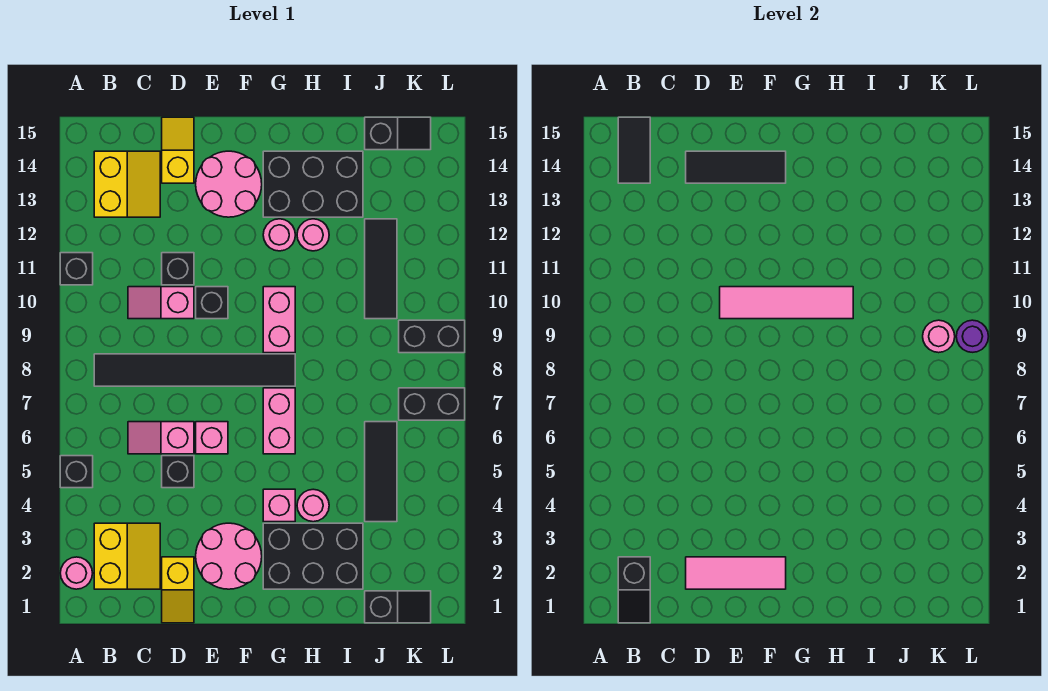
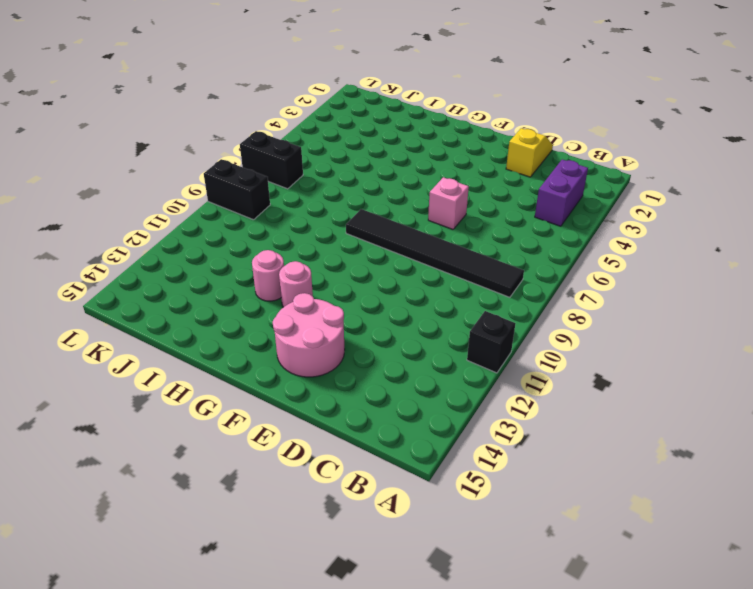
purple brick B3:B4 level 1 -> yellow slope B2:C3 level 1 top B
none -> pink round brick A2 level 1
none -> black brick A5 level 1
none -> yellow slope B13:C14 level 1 top B
none -> pink slope C6:D6 level 1 top D

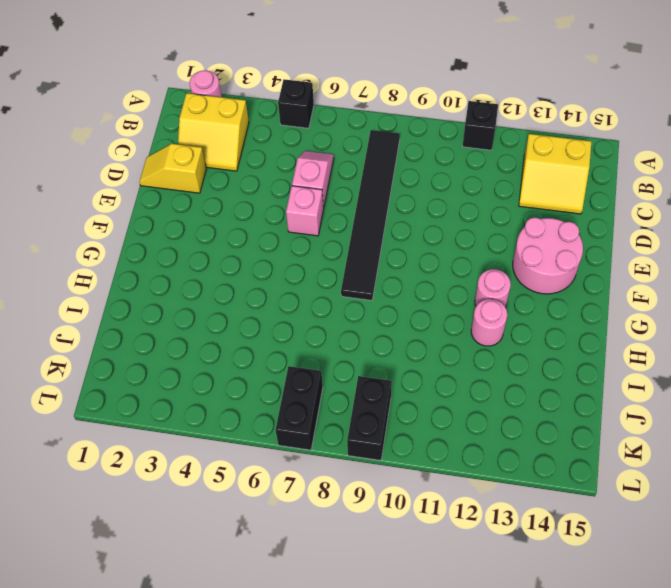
none -> pink slope C10:D10 level 1 top D
none -> black brick D5 level 1
none -> black brick D11 level 1
none -> yellow slope D14:D15 level 1 top 14

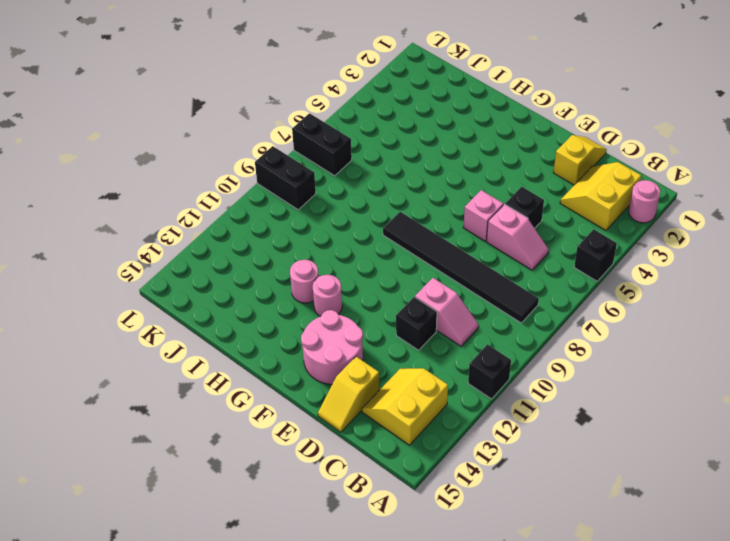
none -> pink round brick E2:F3 level 1
none -> black brick E10 level 1
none -> black brick G2:I3 level 1
none -> pink brick G4 level 1

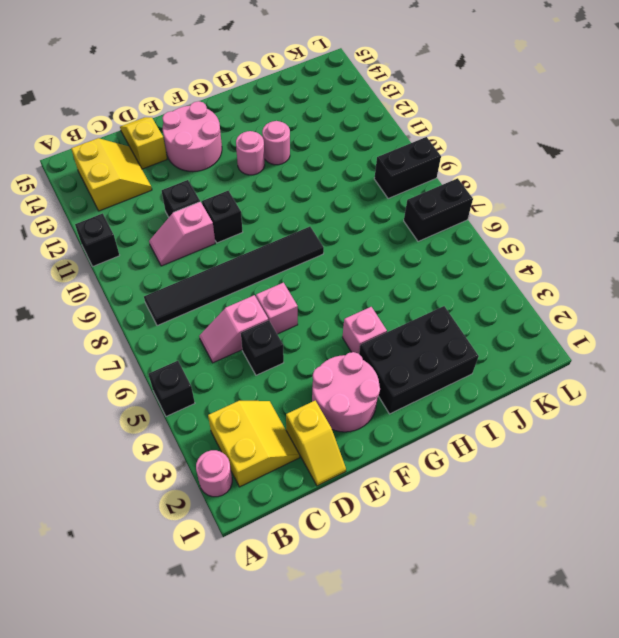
none -> pink brick G6:G7 level 1
none -> pink brick G9:G10 level 1
none -> black brick G13:I14 level 1
none -> pink round brick H4 level 1

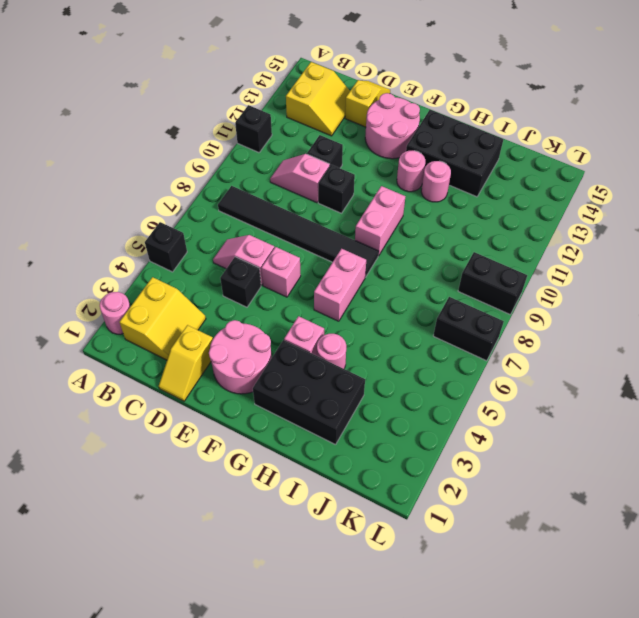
none -> black slope J1:K1 level 1 top J
none -> black tile J4:J6 level 1
none -> black tile J10:J12 level 1
none -> black slope J15:K15 level 1 top J

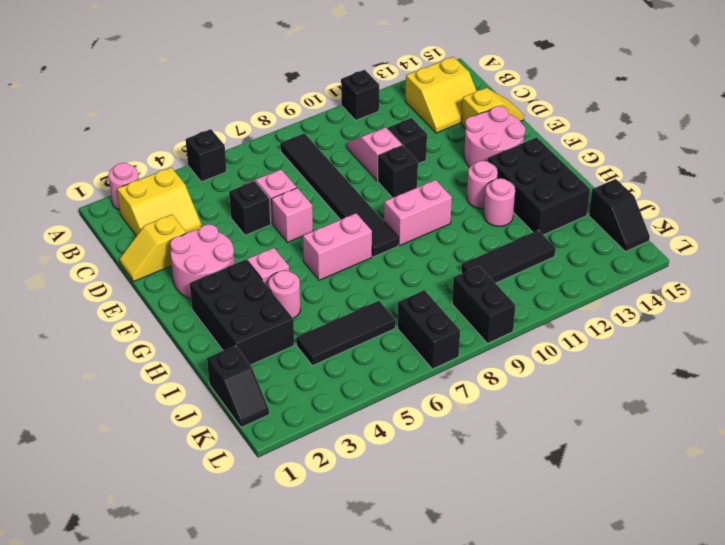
none -> black slope B1:B2 level 2 top 2
none -> black tile B14:B15 level 2
none -> pink tile D2:F2 level 2
none -> black tile D14:F14 level 2

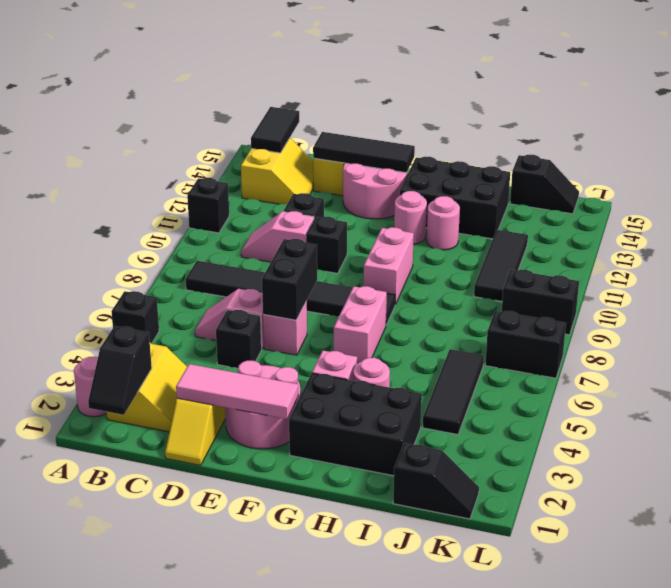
black brick E6:E7 level 2 -> none
none -> pink tile E10:H10 level 2
none -> pink round brick K9 level 2
none -> purple round brick L9 level 2

